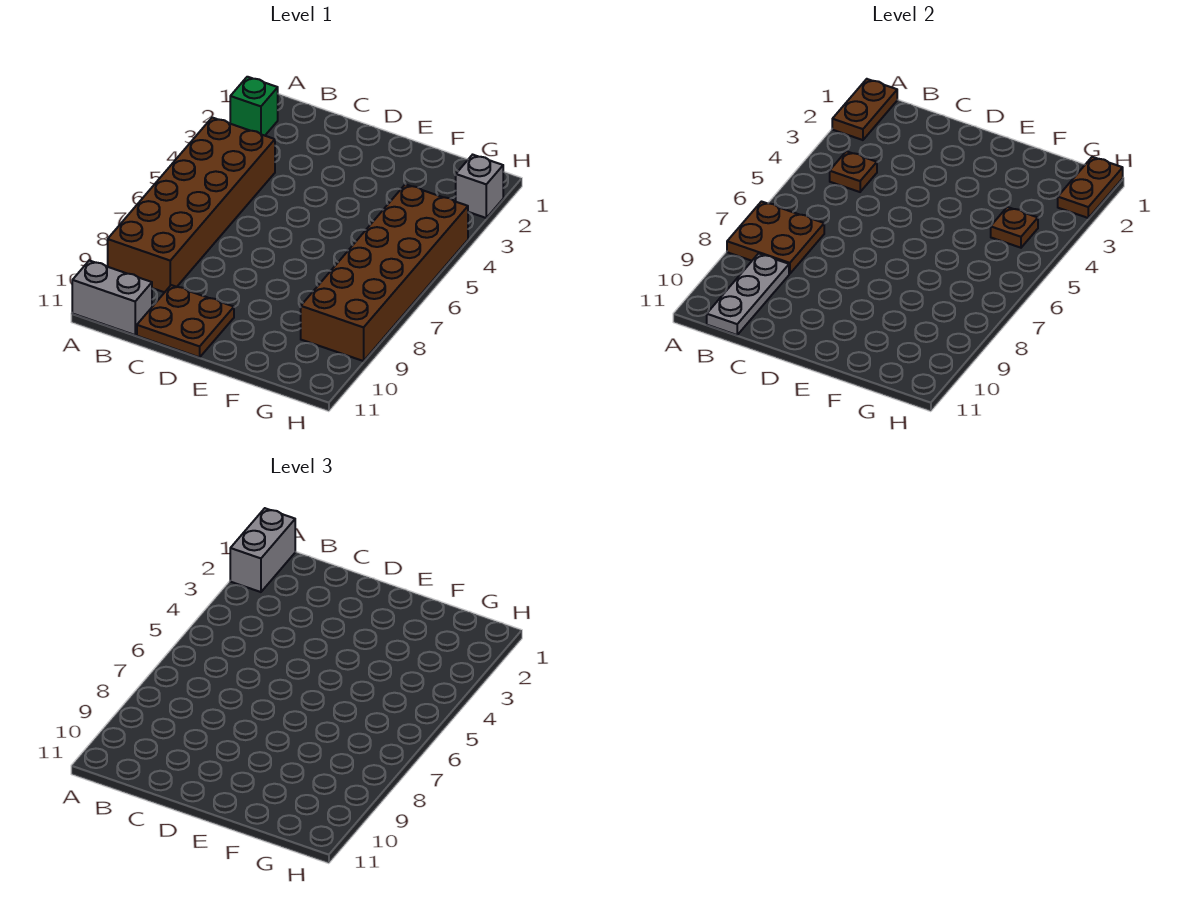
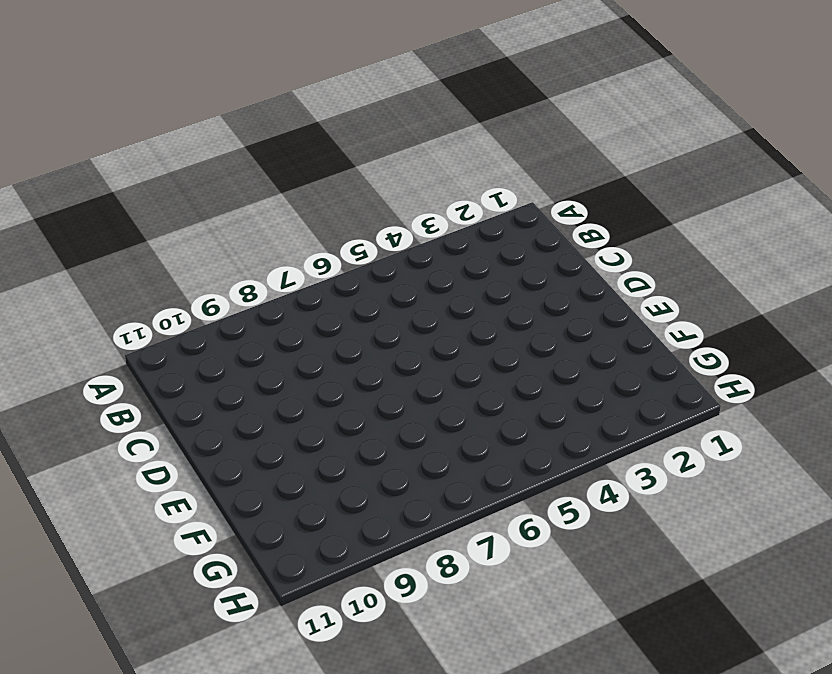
none -> green brick A2 level 1
none -> brown brick A4:B9 level 1
none -> grey brick A11:B11 level 1

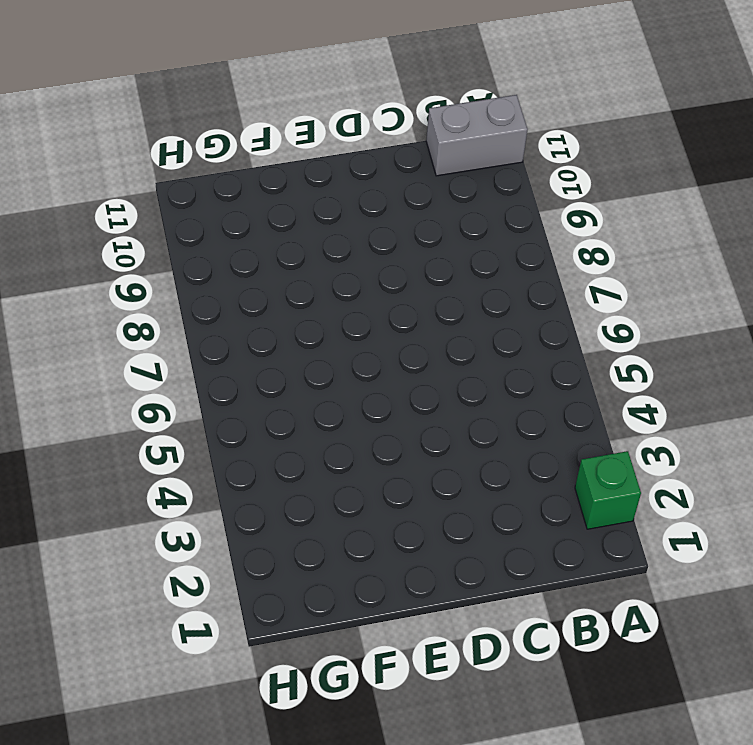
none -> brown brick A4:B9 level 1
none -> brown plate C10:D11 level 1
none -> brown brick G4:H9 level 1

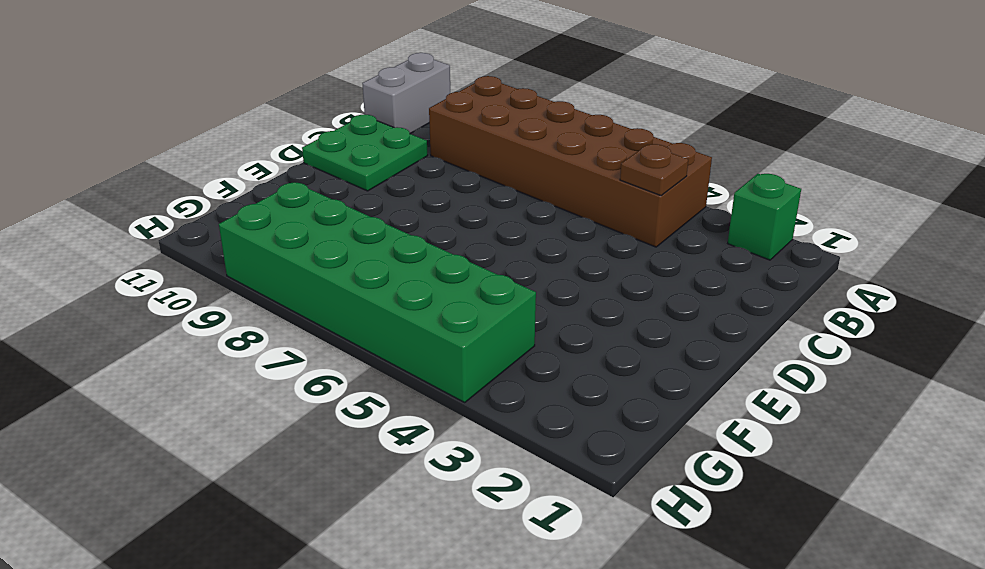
green plate C10:D11 level 1 -> brown plate C10:D11 level 1
green brick G4:H9 level 1 -> brown brick G4:H9 level 1
none -> grey brick H2 level 1
none -> brown plate A1:A2 level 2
none -> brown plate A7:B8 level 2

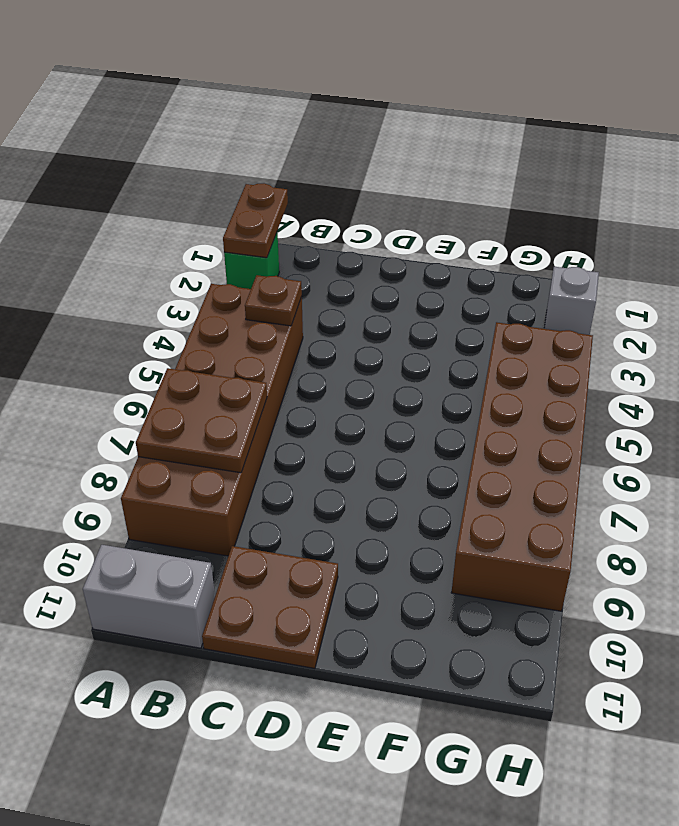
none -> grey plate B9:B11 level 2
none -> brown plate G4 level 2
none -> brown plate H1:H2 level 2

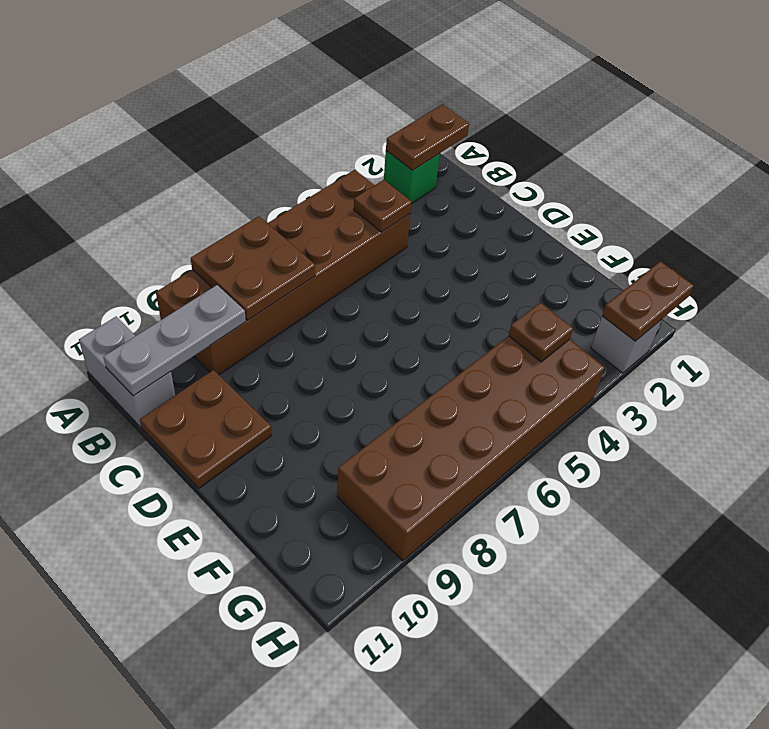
none -> grey brick A1:A2 level 3

